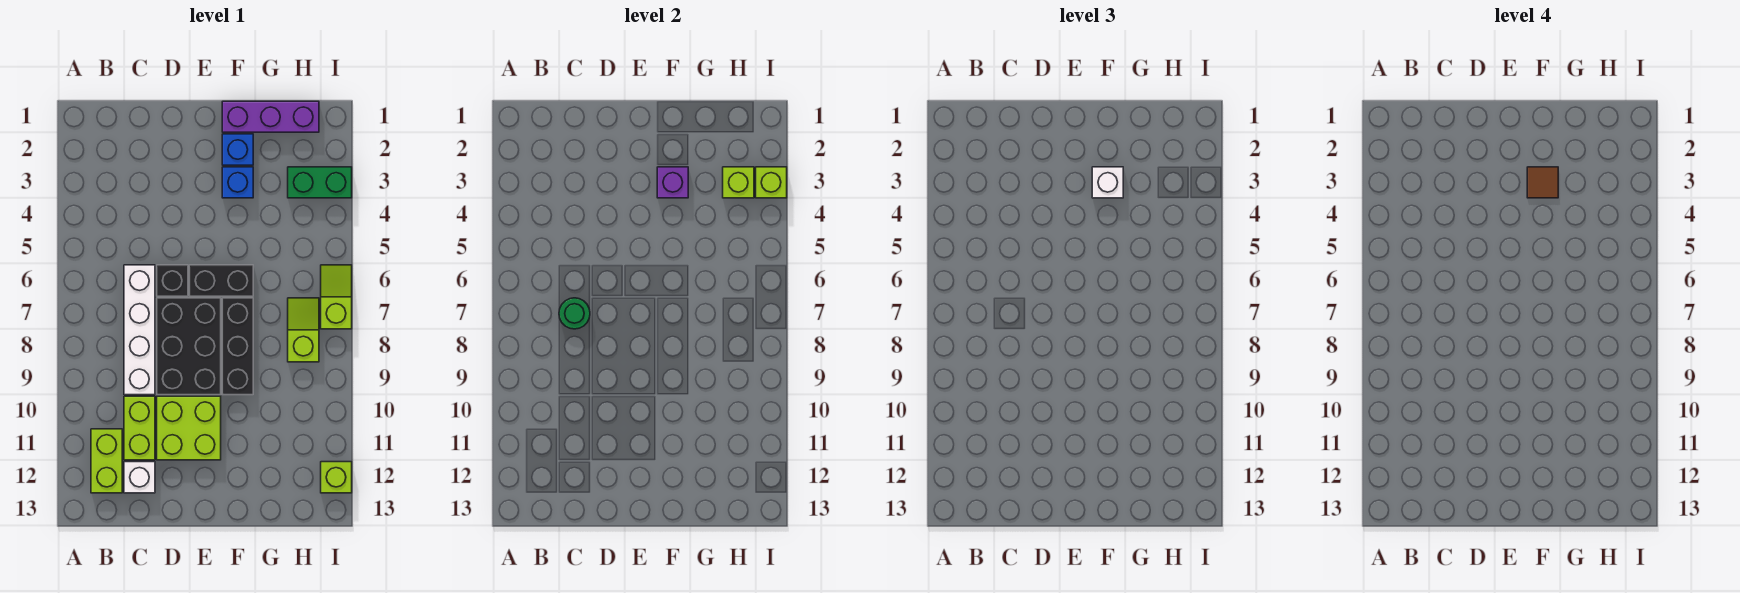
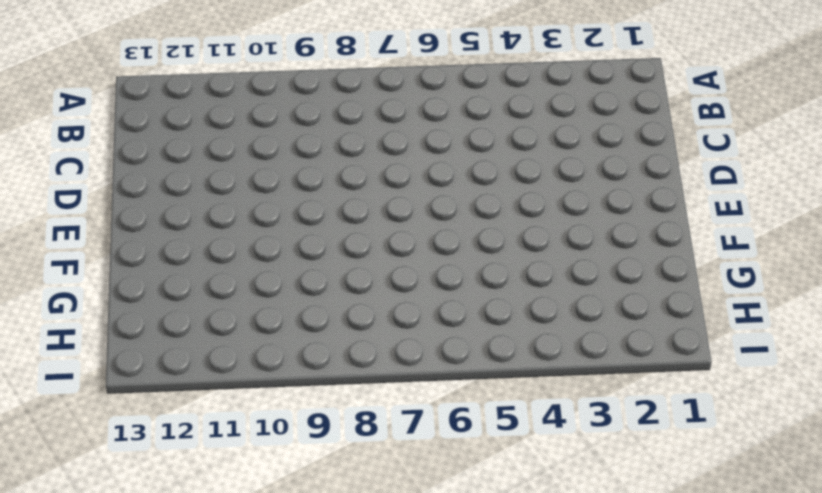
none -> lime brick B11:B12 level 1
none -> white brick C6:C9 level 1
none -> lime brick C10:C11 level 1

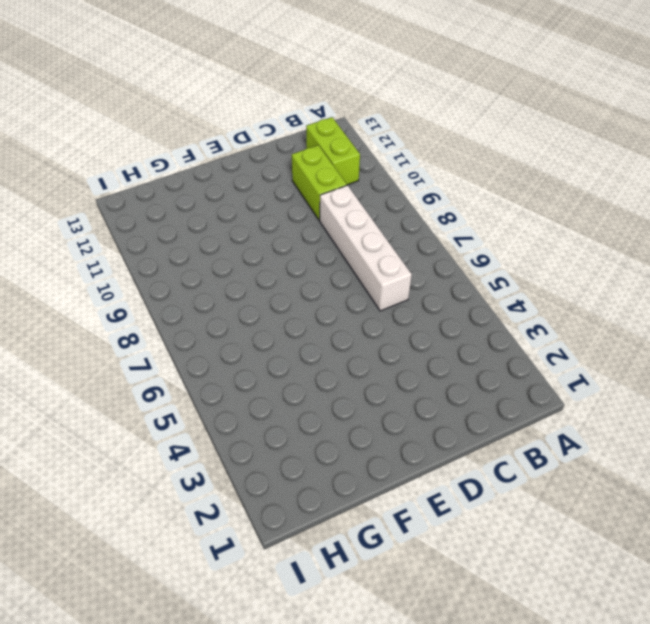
none -> white brick C12 level 1
none -> black brick D6 level 1
none -> black brick D7:E9 level 1

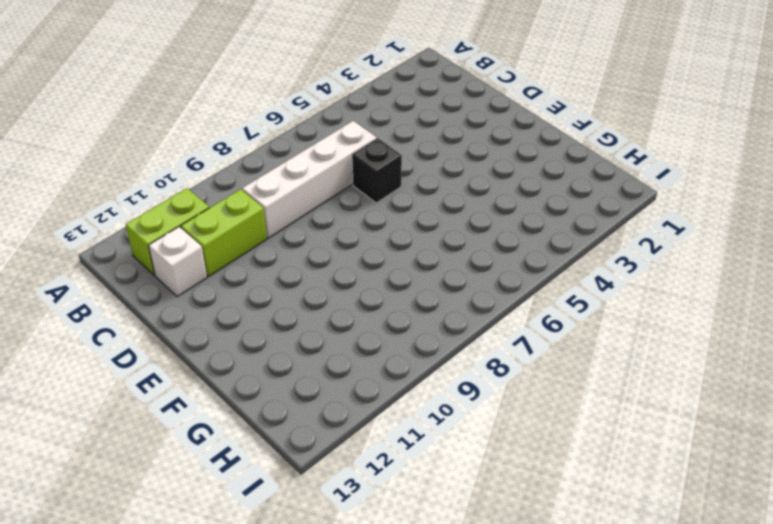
none -> black brick D7:E9 level 1
none -> lime brick D10:E11 level 1
none -> black brick E6:F6 level 1

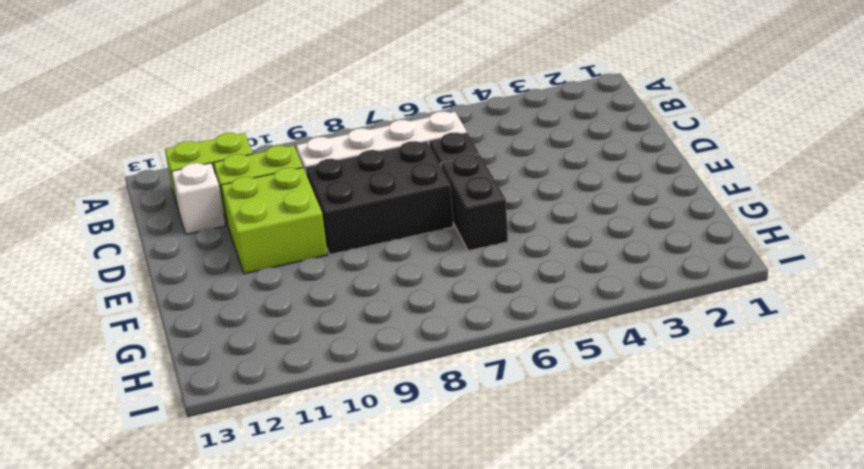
none -> purple brick F1:H1 level 1
none -> blue brick F2 level 1
none -> blue brick F3 level 1

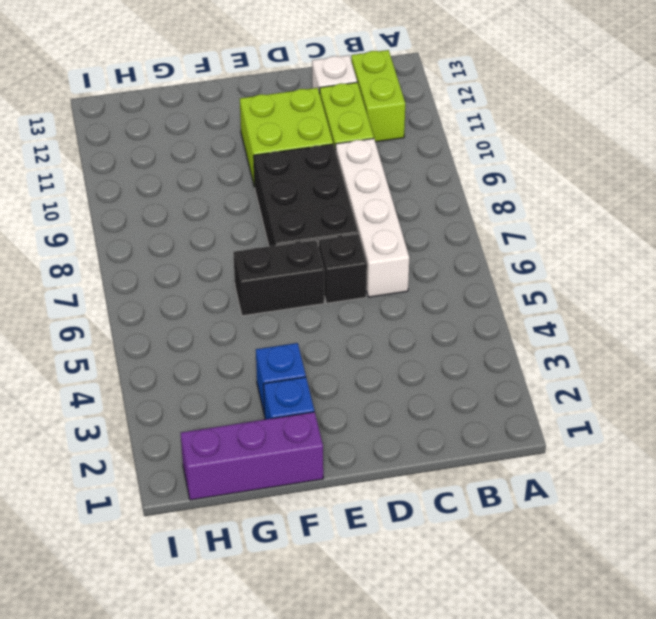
none -> black brick F7:F9 level 1
none -> green brick H3:I3 level 1
none -> lime slope H7:H8 level 1 top 8

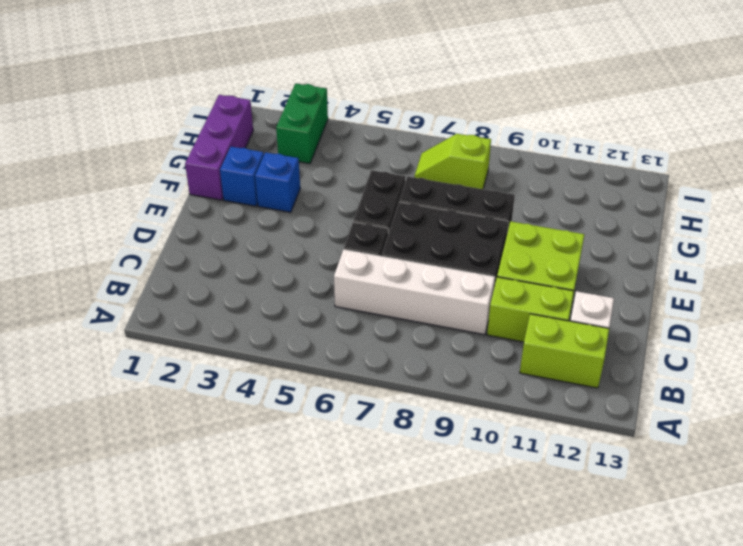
none -> lime slope I6:I7 level 1 top 7
none -> lime brick I12 level 1
none -> green round brick C7 level 2

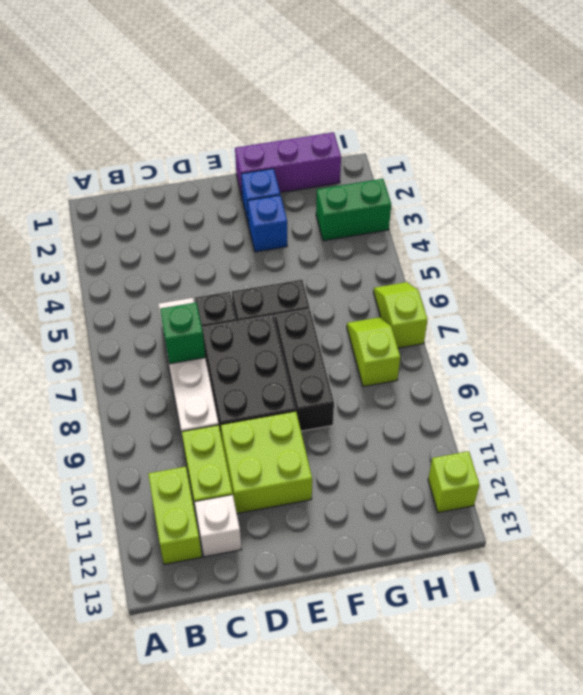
green brick C7 level 2 -> green round brick C7 level 2
none -> purple brick F3 level 2
none -> lime brick H3 level 2
none -> lime brick I3 level 2

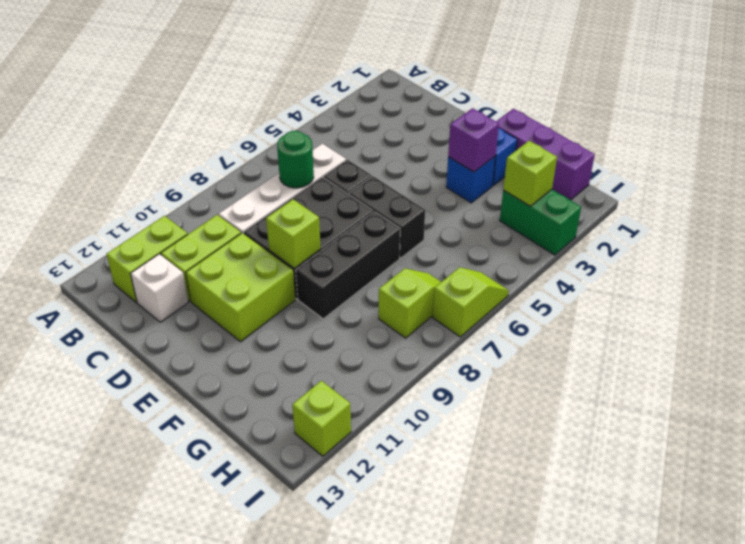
lime brick E9 level 2 -> lime brick I3 level 2
none -> white brick F3 level 3
none -> brown tile F3 level 4

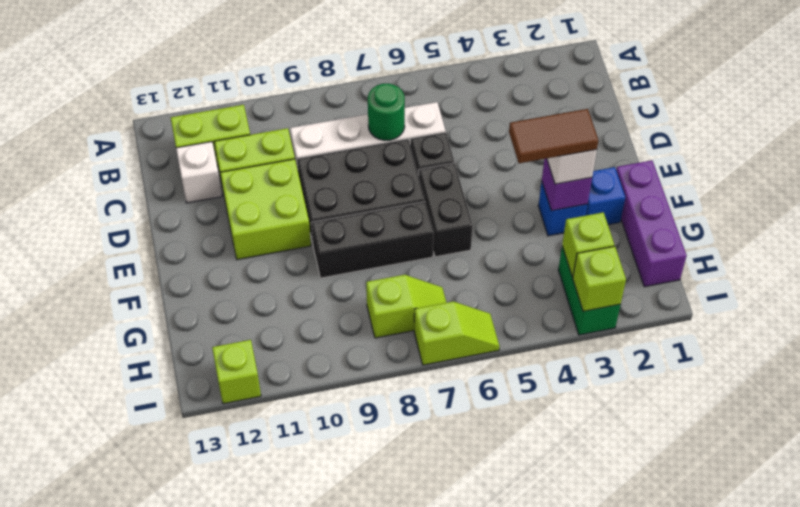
brown tile F3:F4 level 4 -> brown tile F3 level 4

